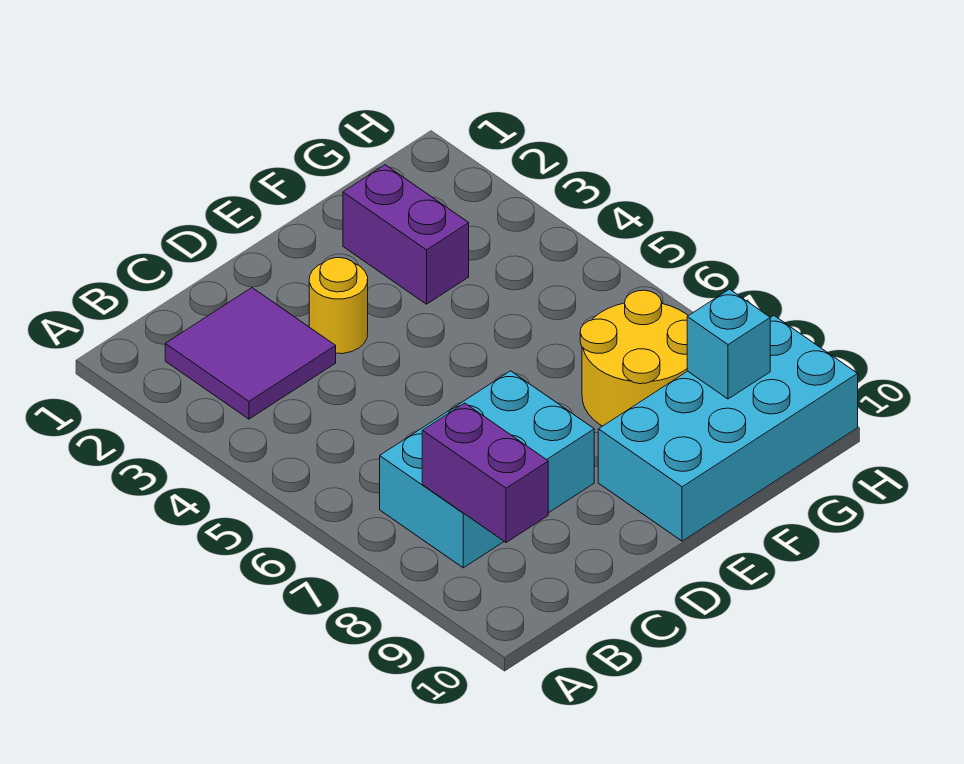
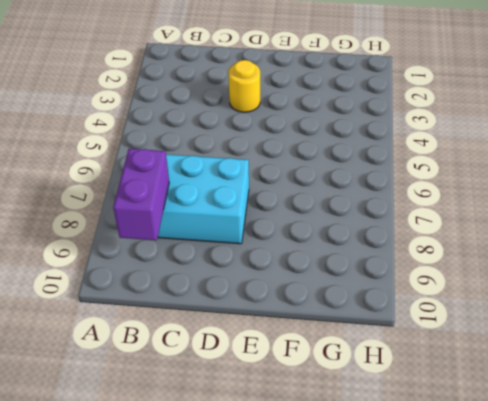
none -> purple tile B2:C3 level 1
none -> cyan brick E9:H10 level 1

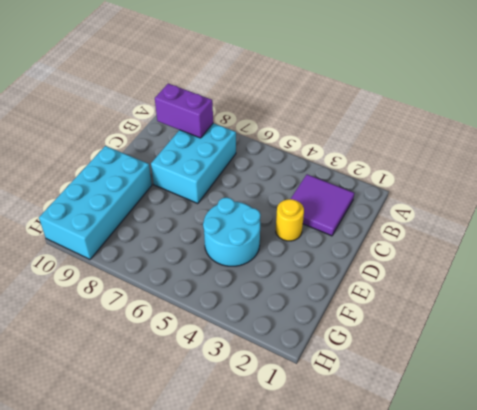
cyan round brick E4:F5 level 1 -> none
none -> purple brick F2:F3 level 1
none -> yellow round brick F7:G8 level 1

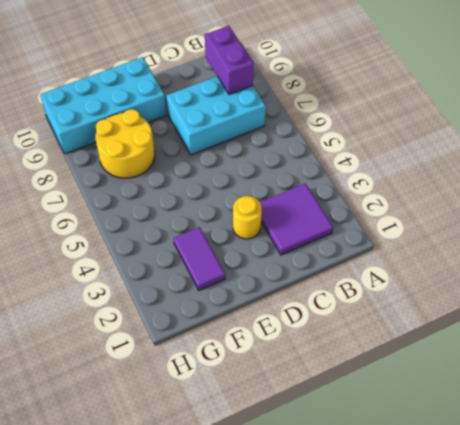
purple tile F2:F3 level 1 -> purple brick F2:F3 level 1
none -> cyan brick G9 level 2

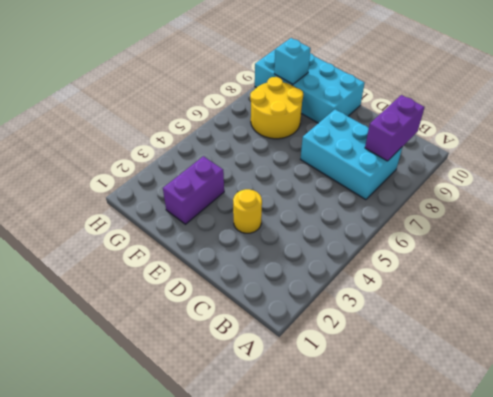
none -> purple tile B2:C3 level 1

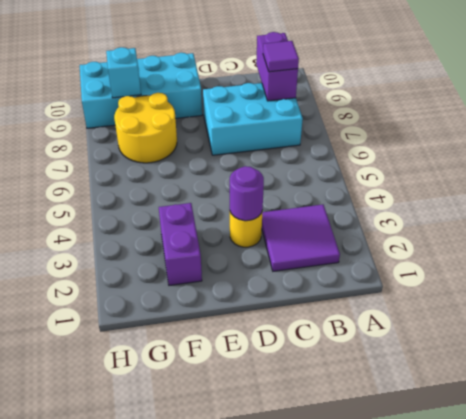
purple tile B8 level 3 -> none
purple round brick D3 level 2 -> none

